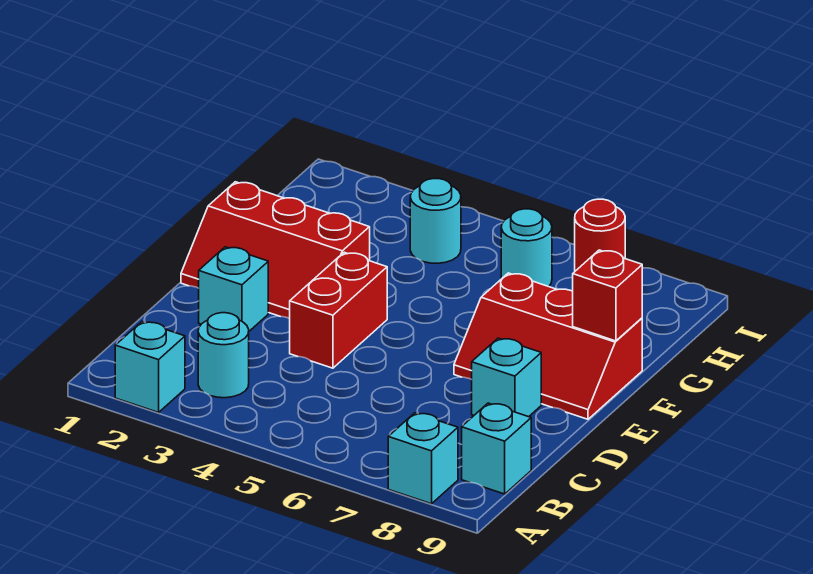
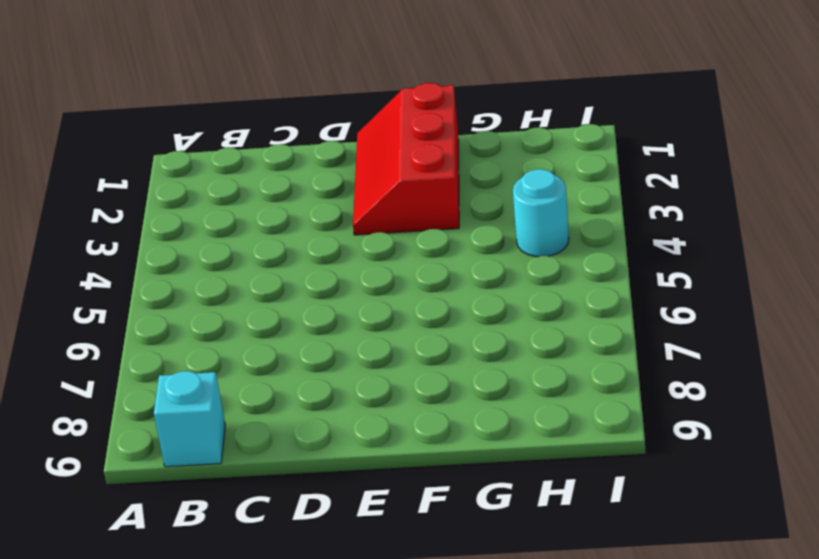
none -> cyan brick A2 level 1
none -> cyan brick A8 level 1
none -> cyan round brick B3 level 1

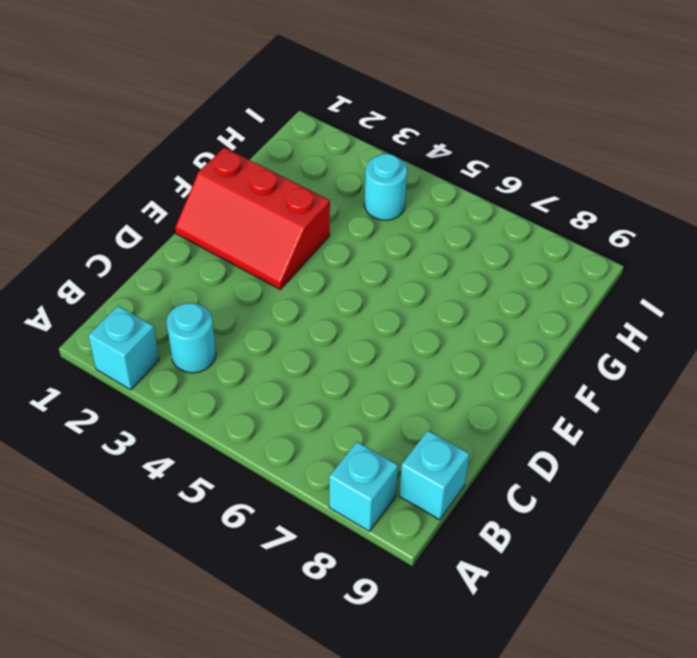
none -> cyan brick D2 level 1
none -> red brick D4:E4 level 1
none -> cyan brick D8 level 1

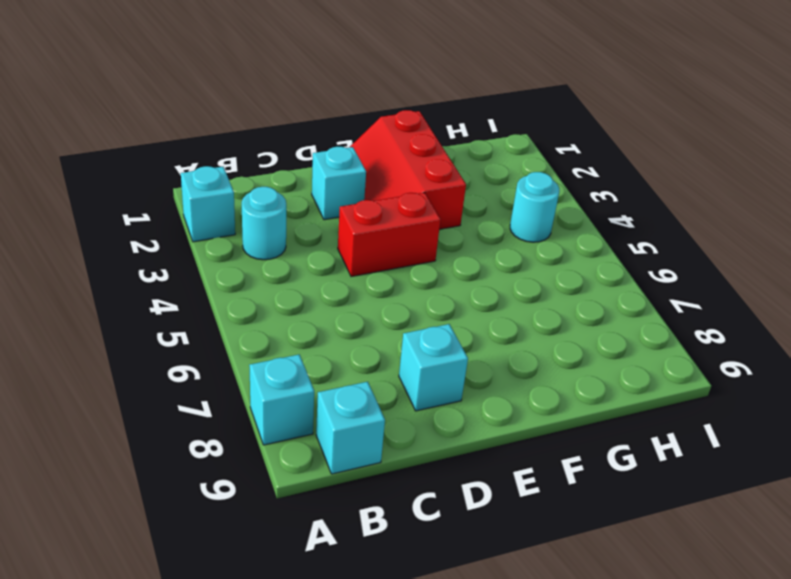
none -> red slope E7:F9 level 1 top F
none -> cyan round brick H6 level 1
none -> red round brick I7 level 1

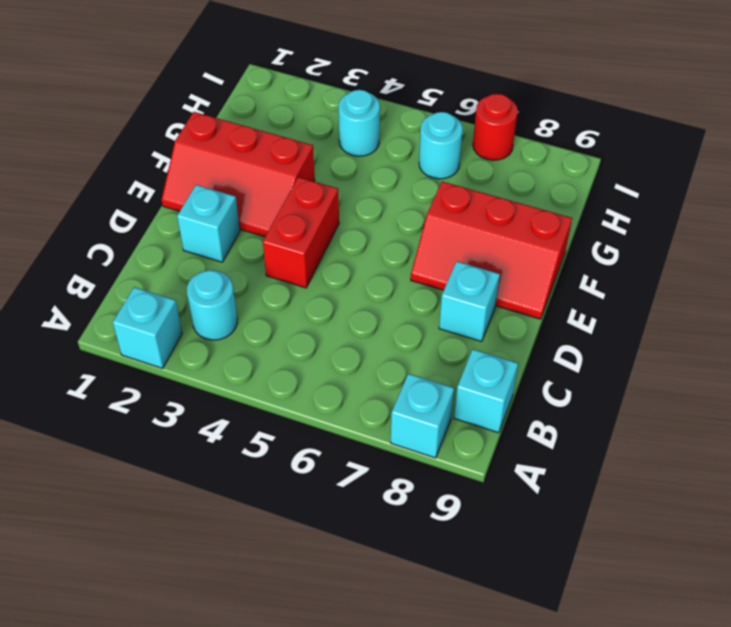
none -> red brick F9 level 2

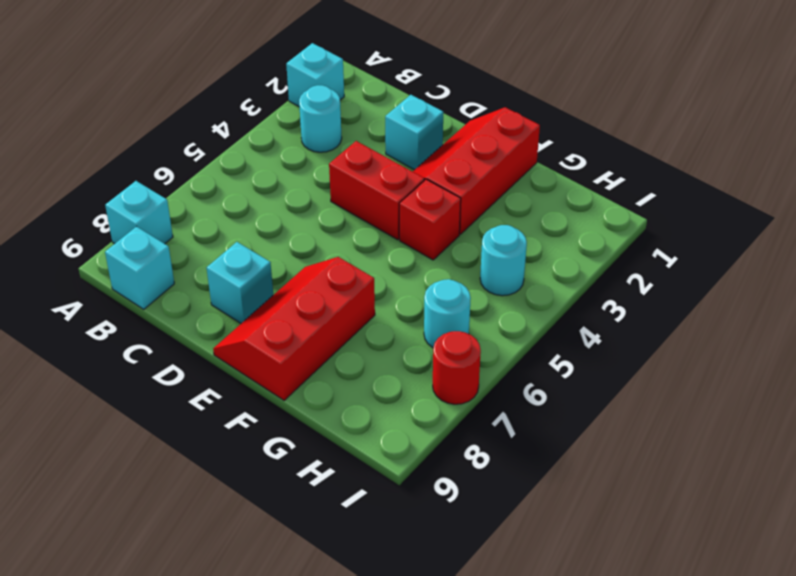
red brick F4 level 1 -> red brick F9 level 2

